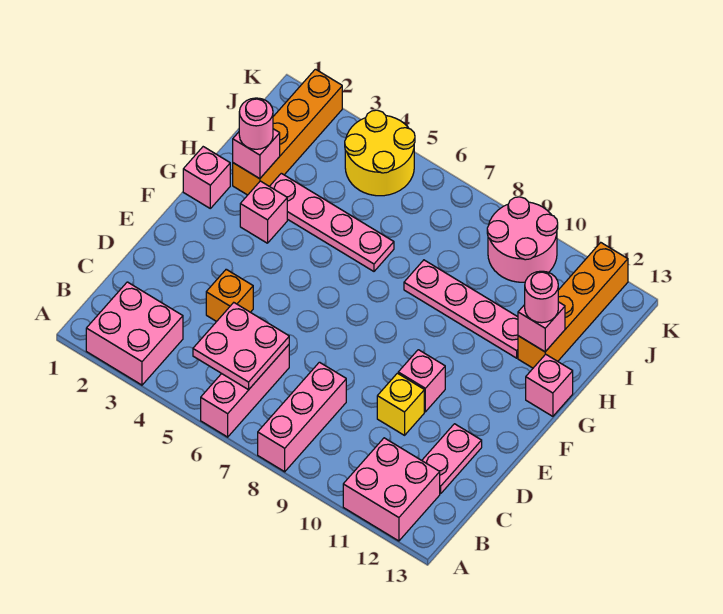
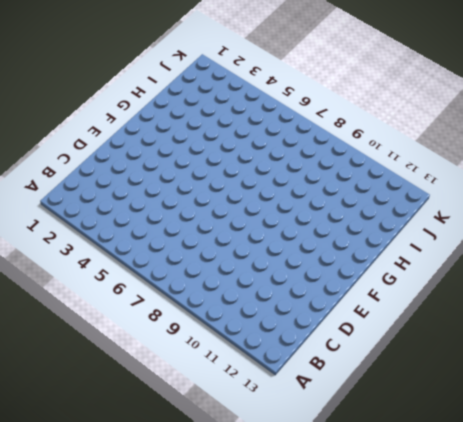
none -> pink brick A2:B3 level 1
none -> pink brick A6:C6 level 1
none -> pink brick A8:C8 level 1

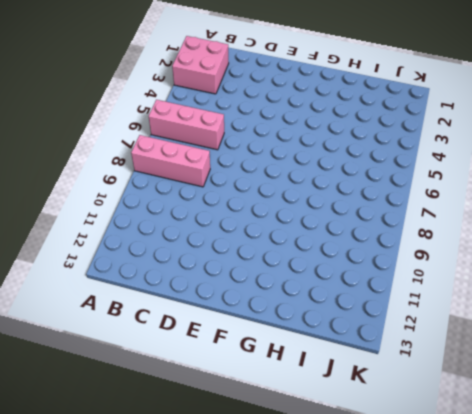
none -> pink brick A11:B12 level 1
none -> pink plate C12:D12 level 1
none -> orange brick D4 level 1

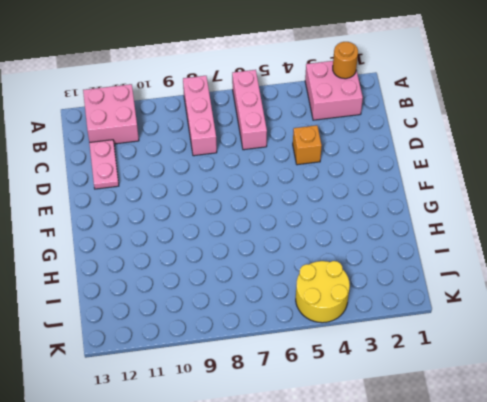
orange round brick A2 level 2 -> none
none -> yellow brick D10 level 1
none -> pink brick E10 level 1
none -> pink brick G1 level 1

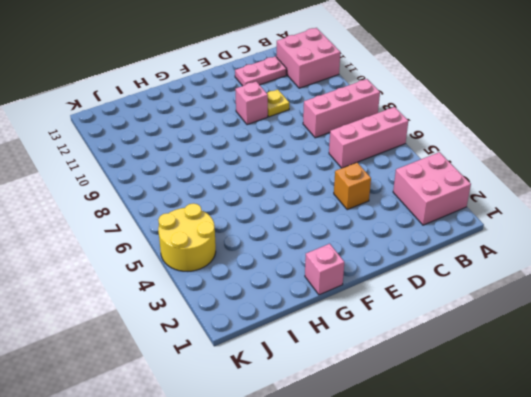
yellow plate D10 level 1 -> yellow brick D10 level 1
none -> pink brick G3 level 1
none -> pink brick G13 level 1
none -> orange brick H2:K2 level 1

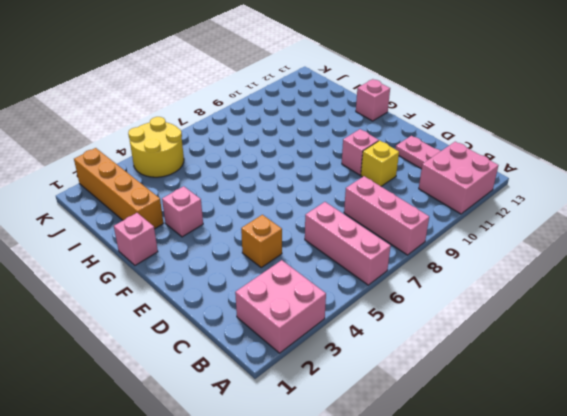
none -> pink plate H3:H6 level 1
none -> pink plate H8:H11 level 1
none -> orange brick H12:K12 level 1

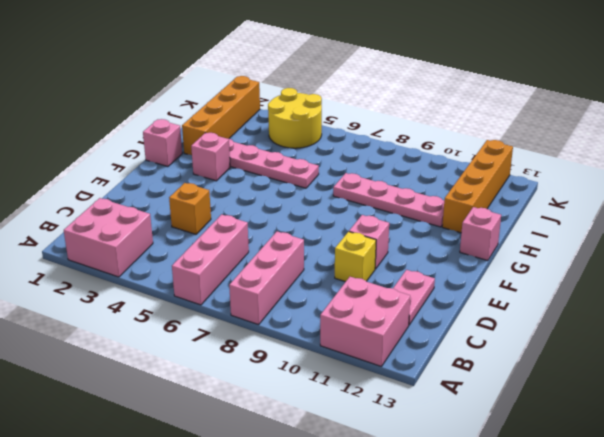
none -> pink round brick J9:K10 level 1
none -> pink plate B5:C6 level 2
none -> pink brick H2 level 2

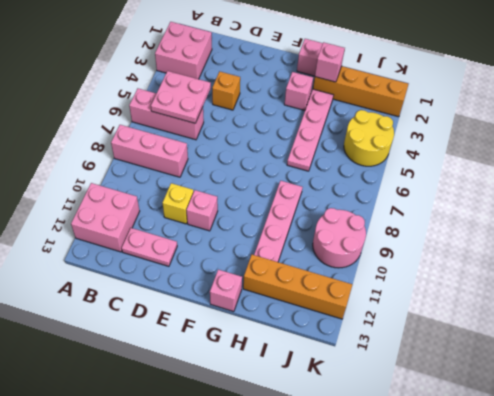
none -> pink brick H12 level 2
none -> pink round brick H2 level 3
none -> pink round brick H12 level 3

